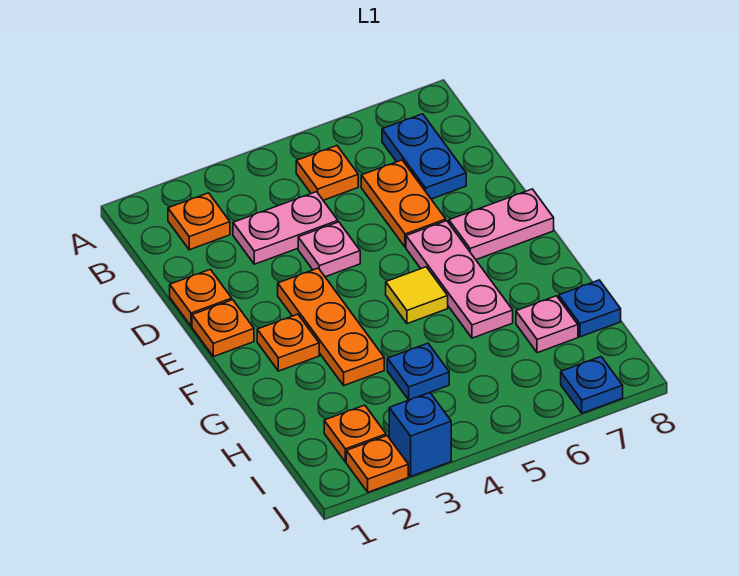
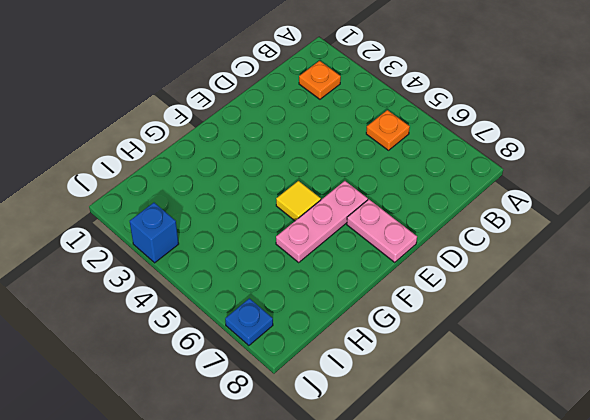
none -> blue plate B7:C7 level 1
none -> pink plate C3:C4 level 1
none -> orange plate C6:D6 level 1

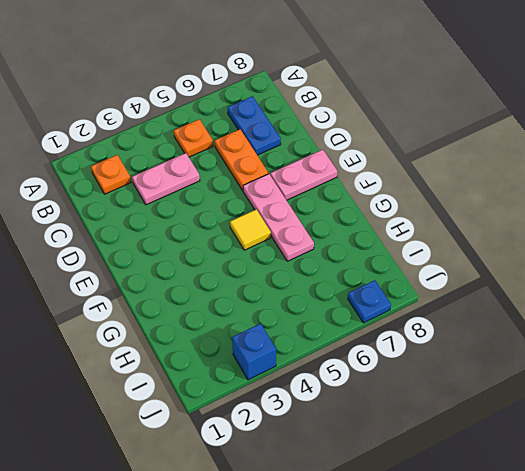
none -> orange plate D1 level 1
none -> pink plate D4 level 1
none -> orange plate E1 level 1

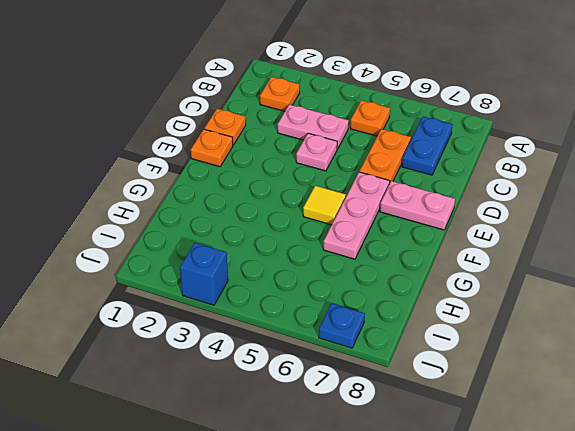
none -> orange plate E3:G3 level 1
none -> orange plate F2 level 1
none -> blue plate H4 level 1

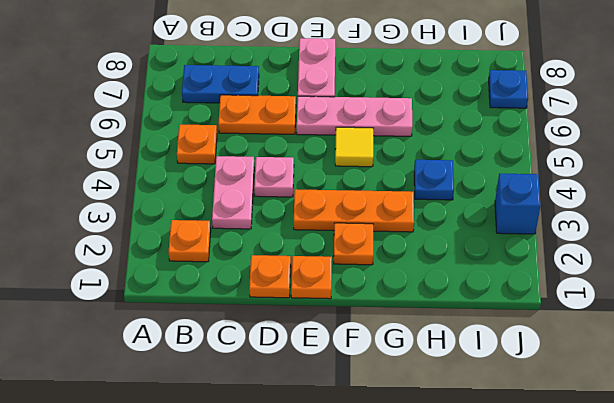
none -> pink plate H7 level 1
none -> blue plate H8 level 1
none -> orange plate I2 level 1

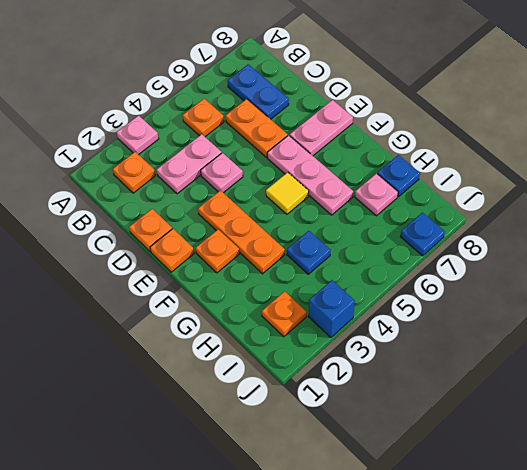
pink plate A3 level 1 -> none
none -> orange plate J2 level 1

